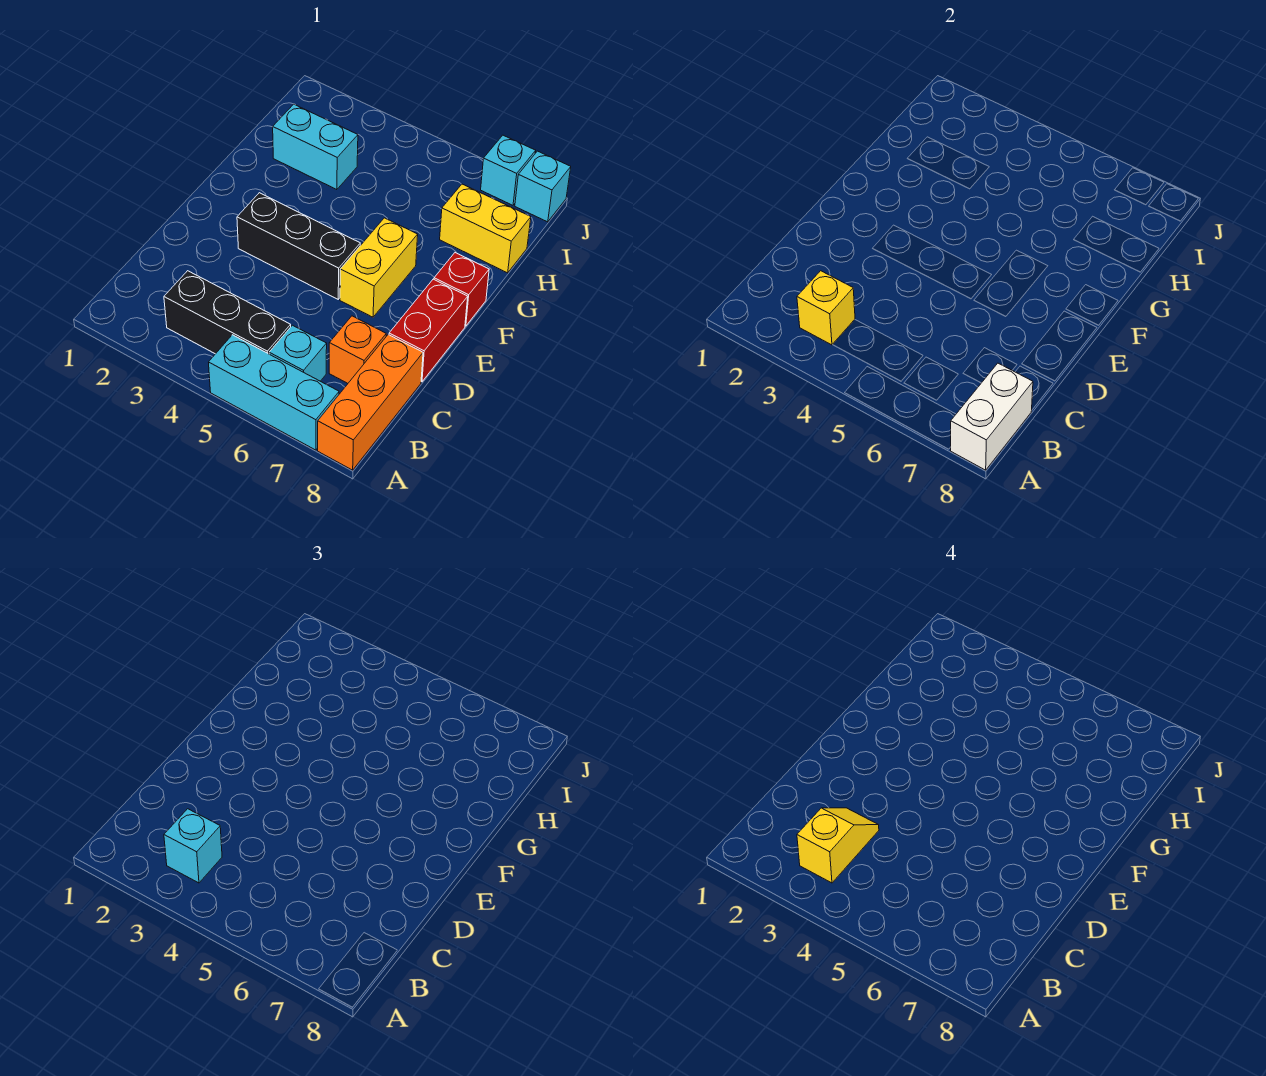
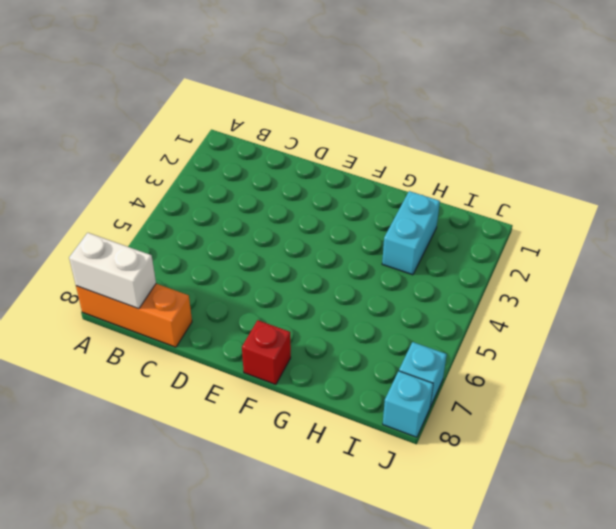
none -> cyan brick A5:A7 level 1
none -> black brick B3:B5 level 1
none -> cyan brick B6 level 1

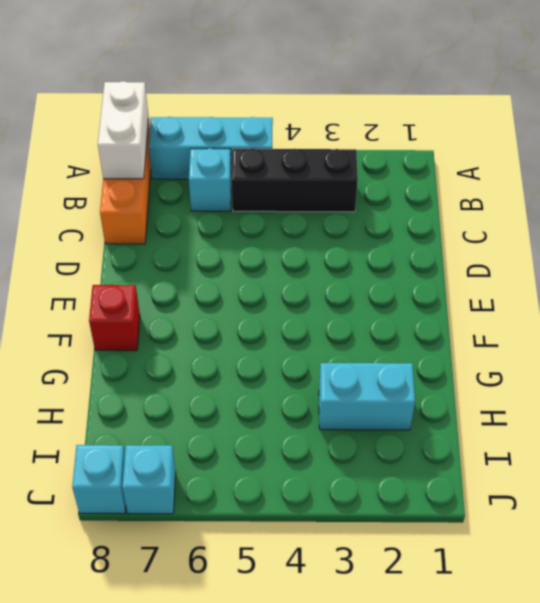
none -> orange brick C7 level 1
none -> red brick D8:E8 level 1
none -> black brick E3:E5 level 1

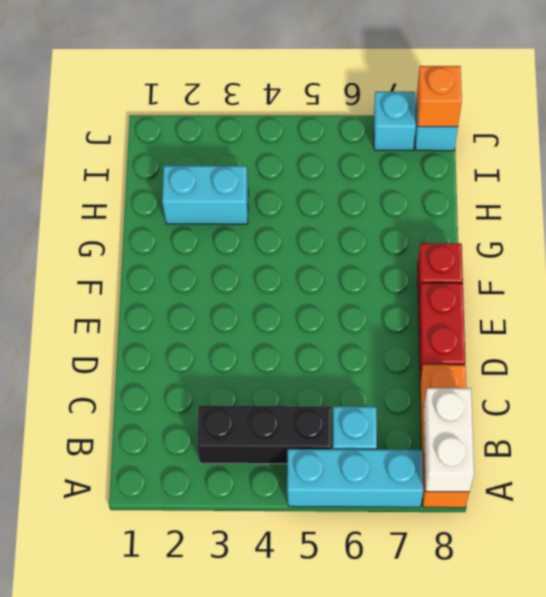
orange brick J8 level 2 -> orange brick C7 level 1
none -> black brick E3:E5 level 1
none -> yellow brick E6:F6 level 1
none -> yellow brick H7:H8 level 1

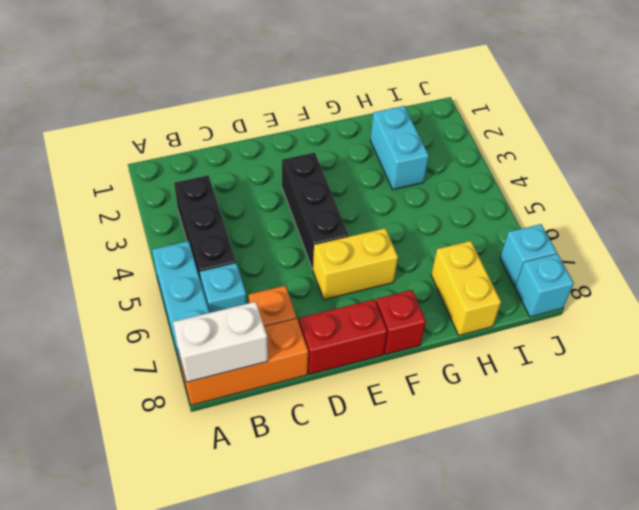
none -> yellow brick B3 level 2
none -> cyan brick B3 level 3
none -> yellow slope B3:C3 level 4 top B

